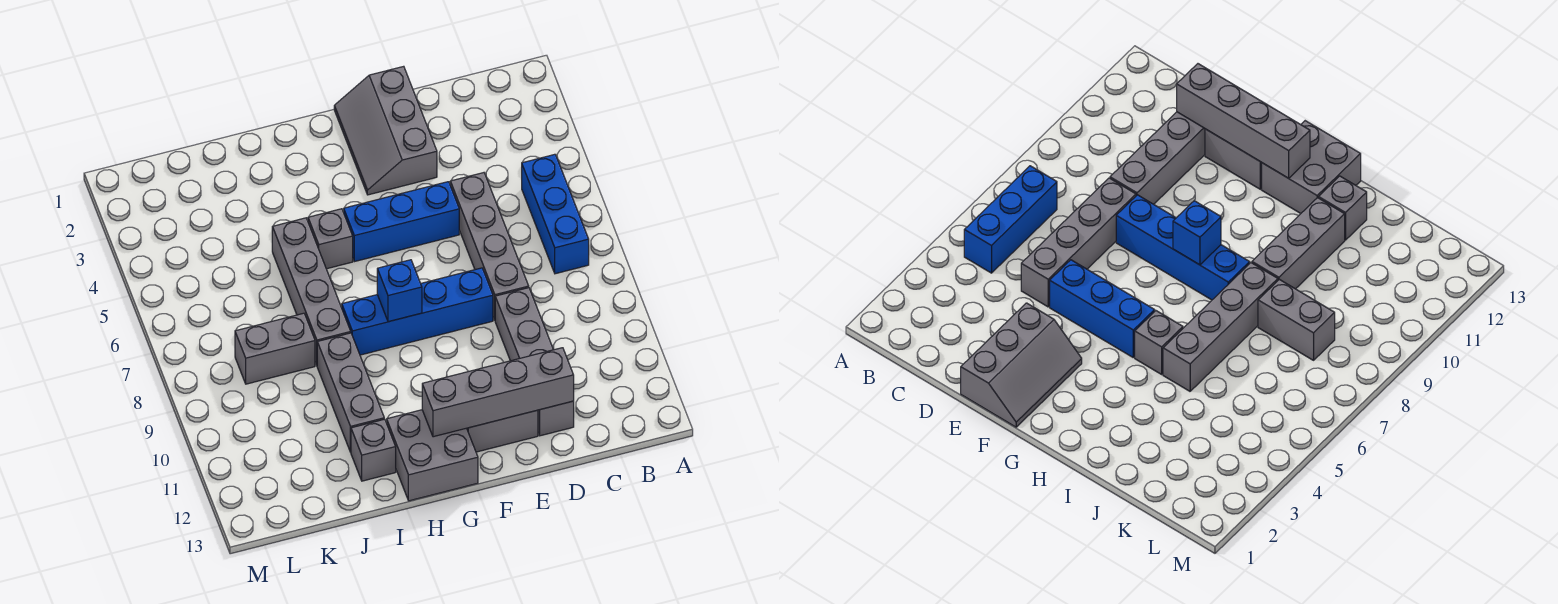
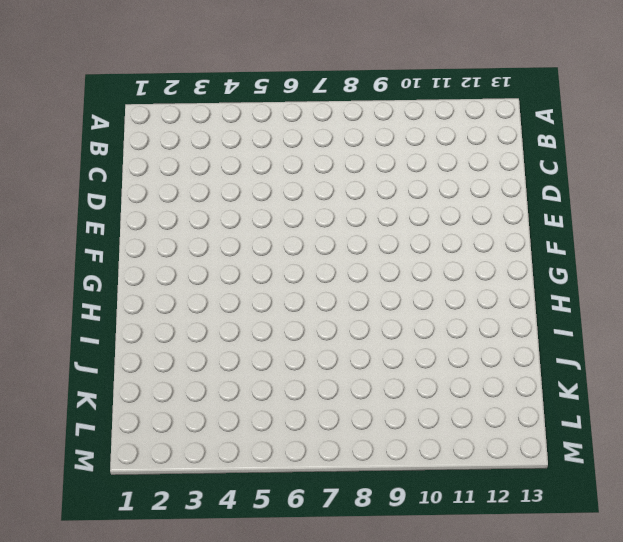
none -> blue brick B5:B7 level 1
none -> grey brick D5:D8 level 1
none -> grey brick D9:D12 level 1

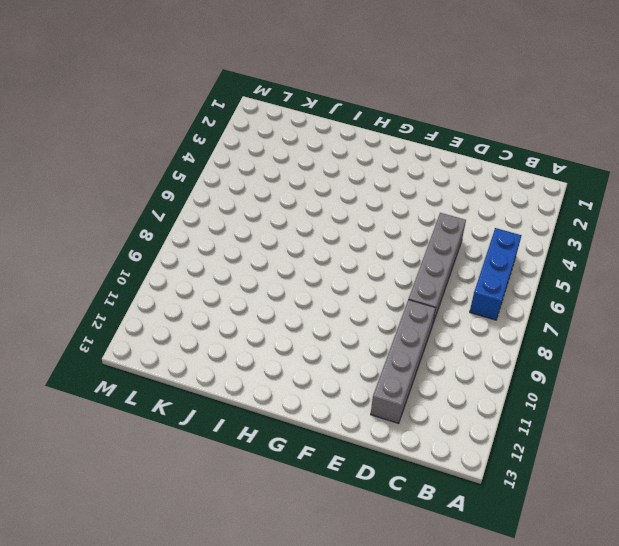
none -> grey slope E1:F3 level 1 top E
none -> blue brick E5:G5 level 1
none -> blue brick E8:H8 level 1

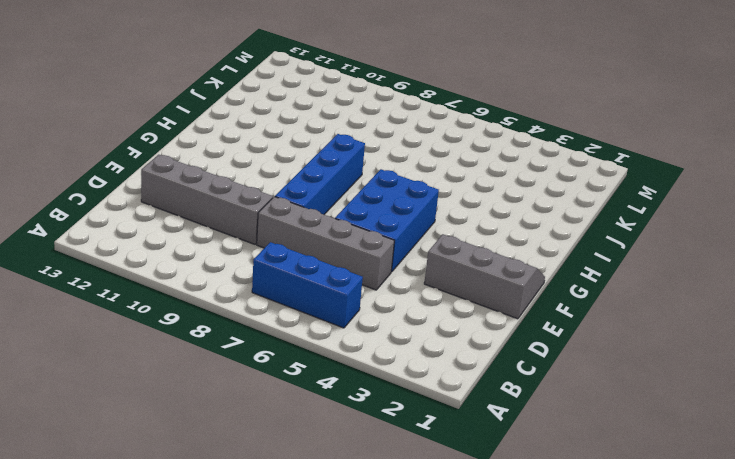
blue brick E5:G6 level 1 -> blue brick E5:G5 level 1
none -> grey brick E12:F12 level 1
none -> grey brick G12:H13 level 1
none -> grey brick H5 level 1

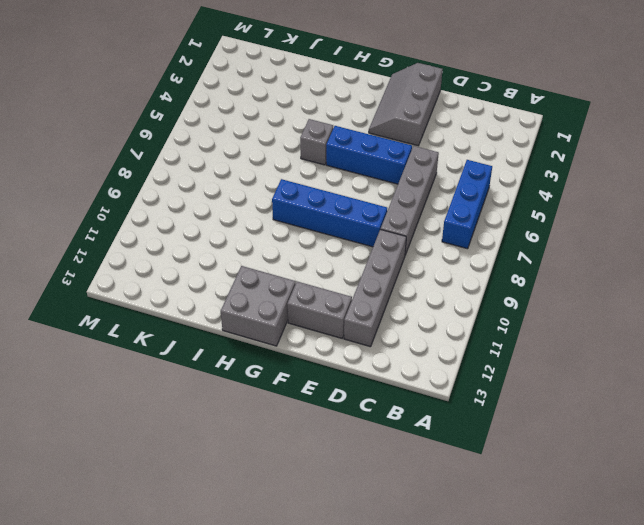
none -> grey brick I5:I8 level 1
none -> grey brick I9:I11 level 1
none -> grey brick I12 level 1

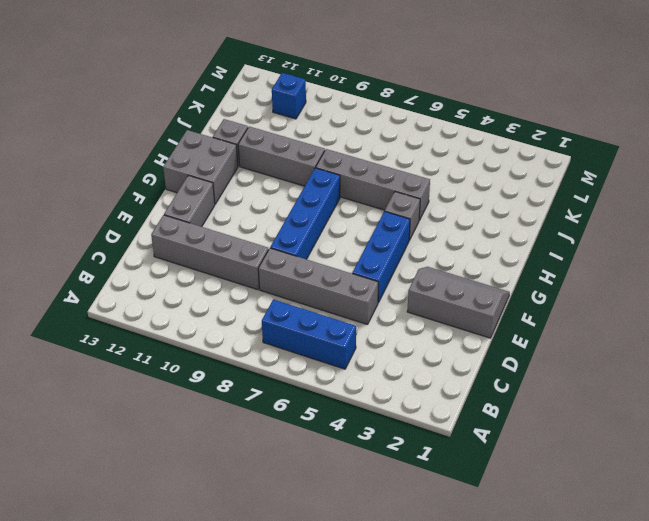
blue brick L11 level 1 -> blue brick G8 level 2
none -> grey brick J8:K8 level 1
none -> grey brick D12:G12 level 2

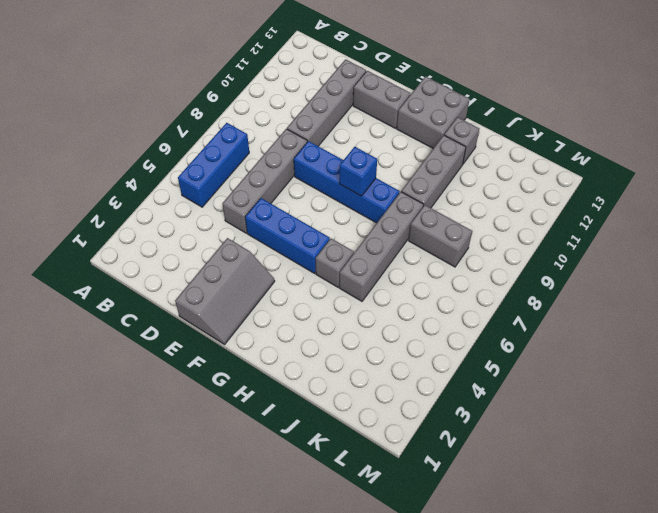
none -> grey brick D12:G12 level 2

